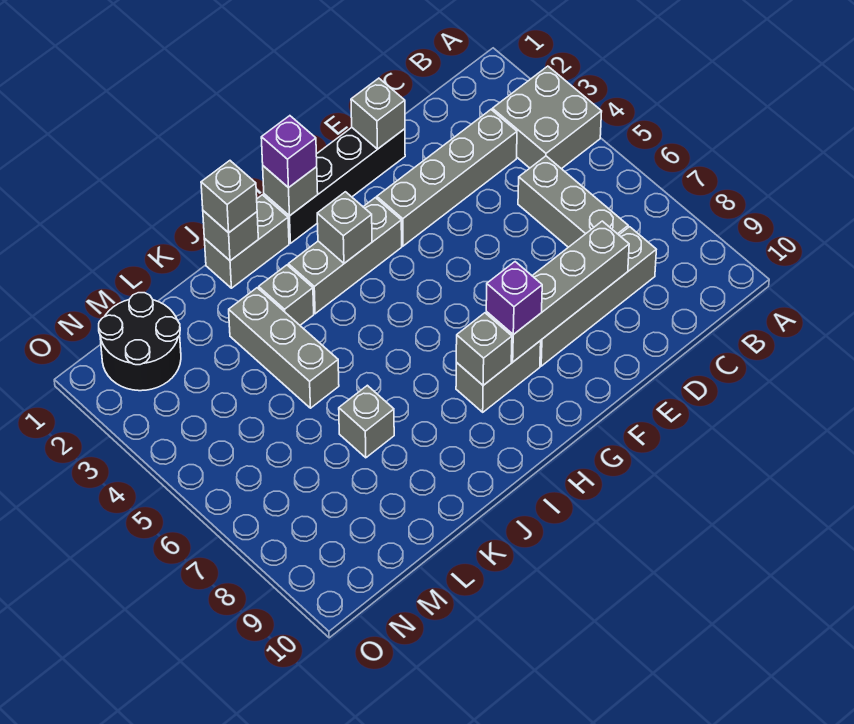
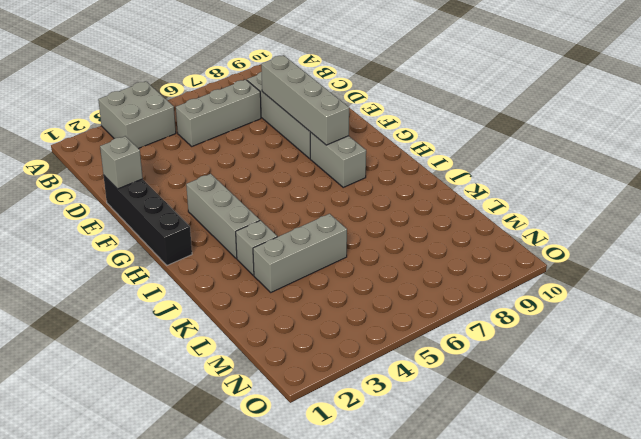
none -> grey brick C3:F3 level 1
none -> grey brick I1:J1 level 1
none -> grey brick K7 level 1

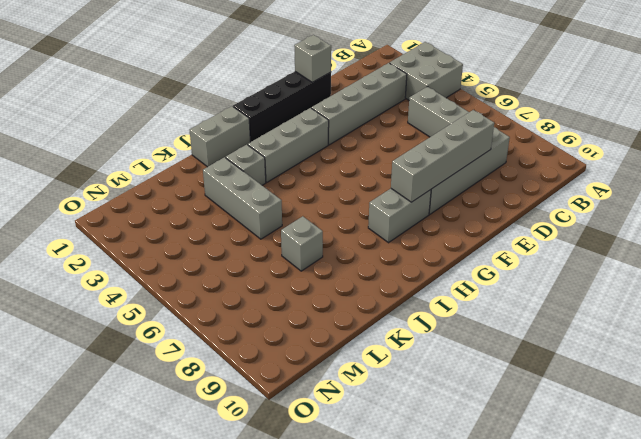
none -> black round brick M1:N2 level 1
none -> grey brick H1 level 2
none -> grey brick H3 level 2

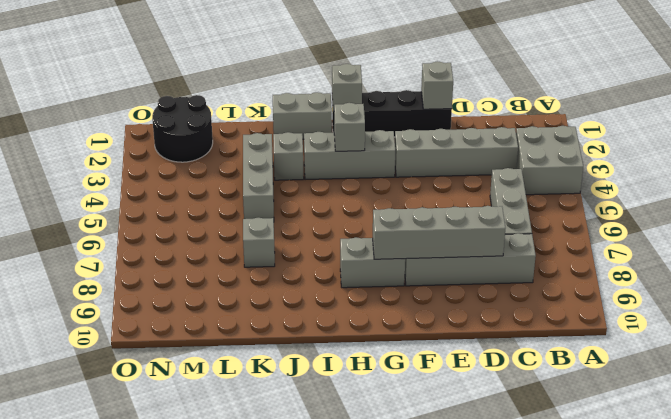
none -> grey brick H8 level 2
none -> grey brick J1 level 2
none -> purple brick G8 level 3

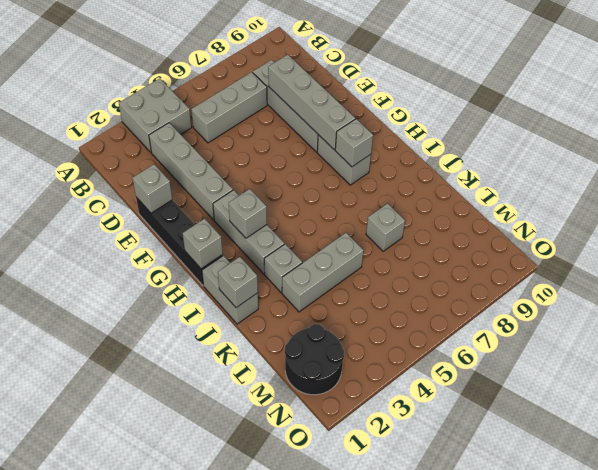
none -> purple brick G8 level 3
none -> purple brick H1 level 3
none -> grey brick J1 level 3

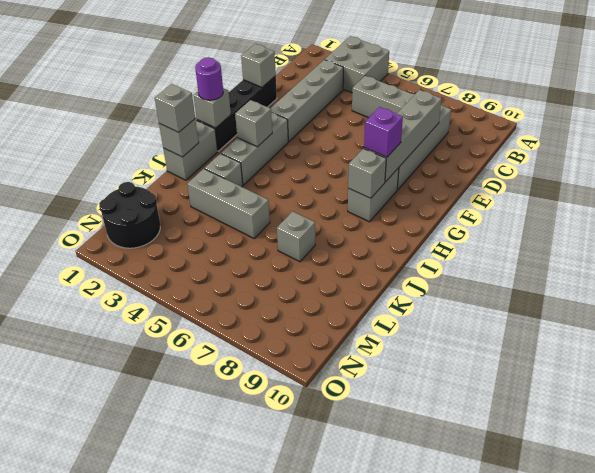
purple round brick H1 level 3 -> purple brick H1 level 3

